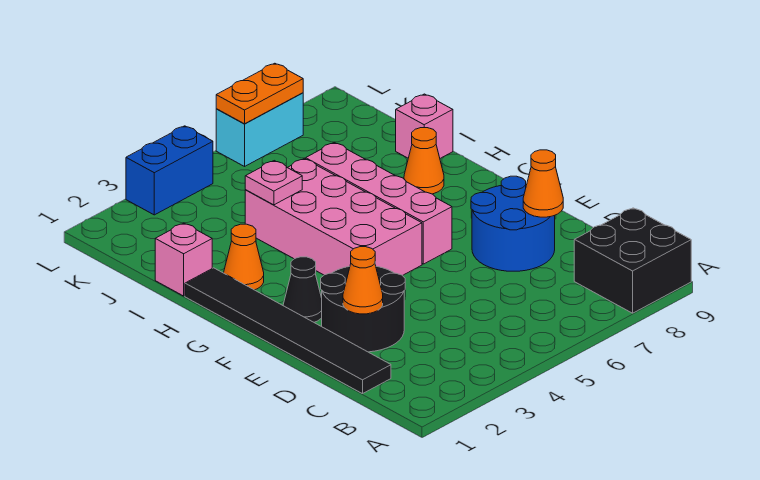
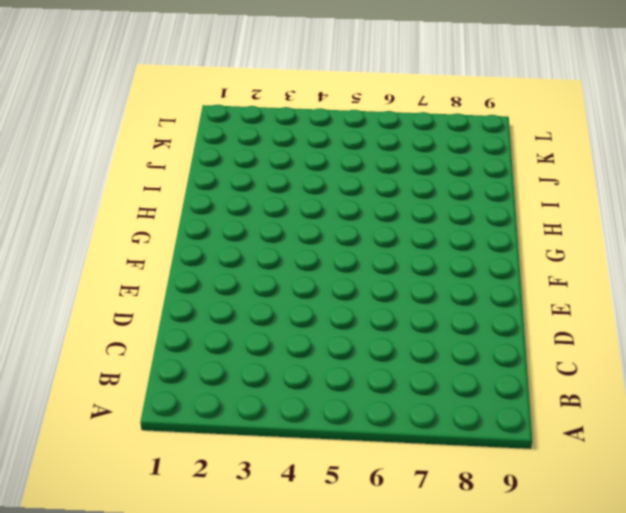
none -> black brick A8:B9 level 1
none -> black tile C1:H1 level 1
none -> black round brick D2:E3 level 1

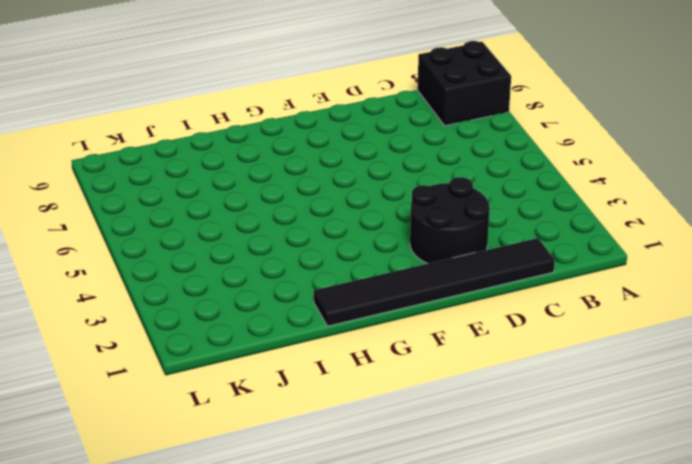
none -> blue round brick D7:E8 level 1
none -> black cone F2 level 1
none -> pink brick F4:I5 level 1

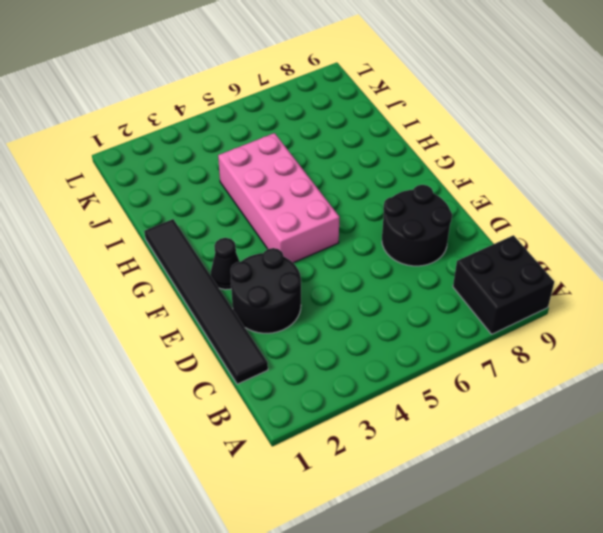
black round brick D7:E8 level 1 -> blue round brick D7:E8 level 1
none -> pink brick F6:I6 level 1
none -> orange cone H2 level 1
none -> orange cone H8 level 1

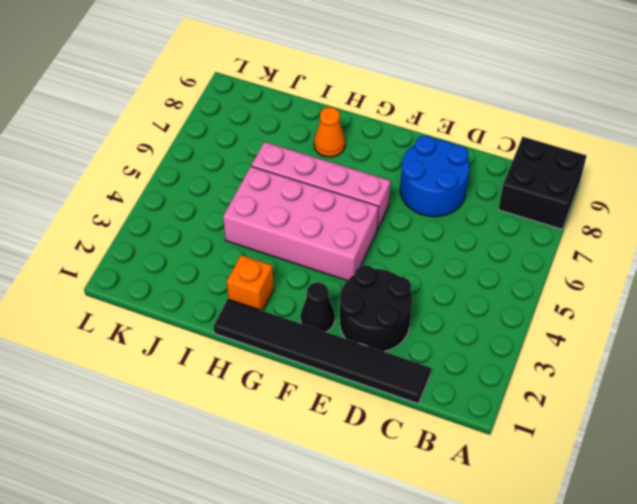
orange brick H2 level 1 -> orange cone H2 level 1
none -> pink brick I1 level 1
none -> pink brick I9 level 1
none -> blue brick L3:L4 level 1

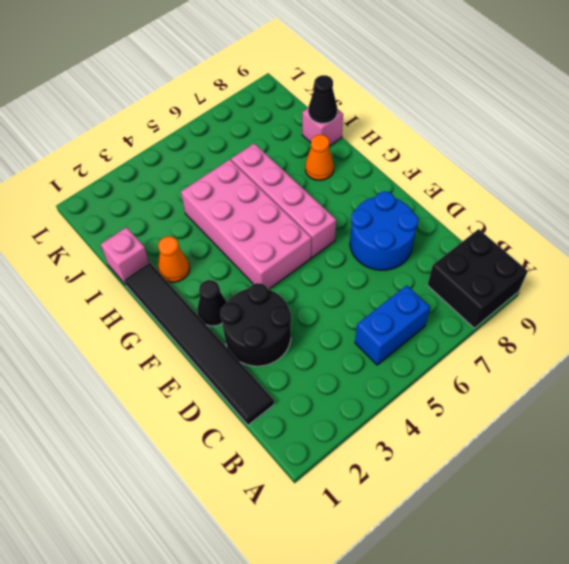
blue brick B5:B6 level 1 -> blue brick L3:L4 level 1
black cone I9 level 2 -> none
none -> cyan brick L6:L7 level 1
none -> orange cone D2 level 2
none -> orange cone D8 level 2

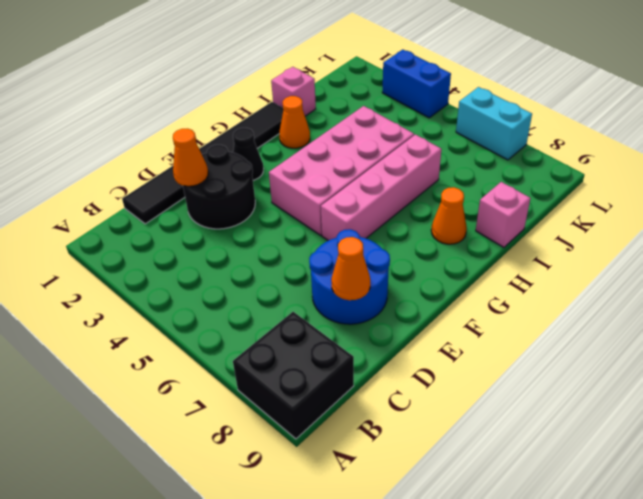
none -> pink plate I4 level 2
none -> orange plate L6:L7 level 2

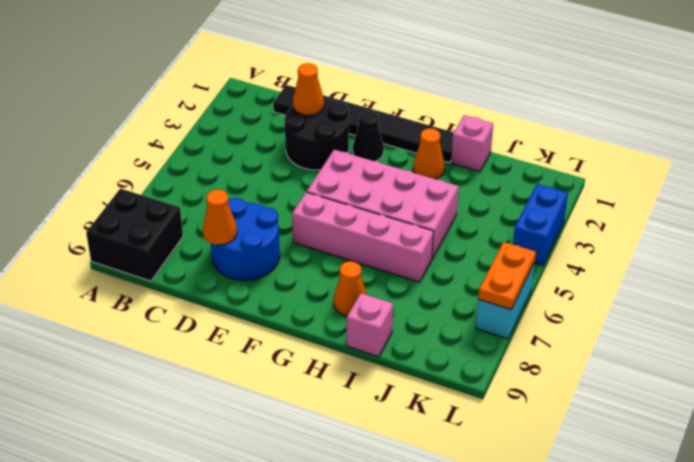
none -> pink plate I4 level 2

